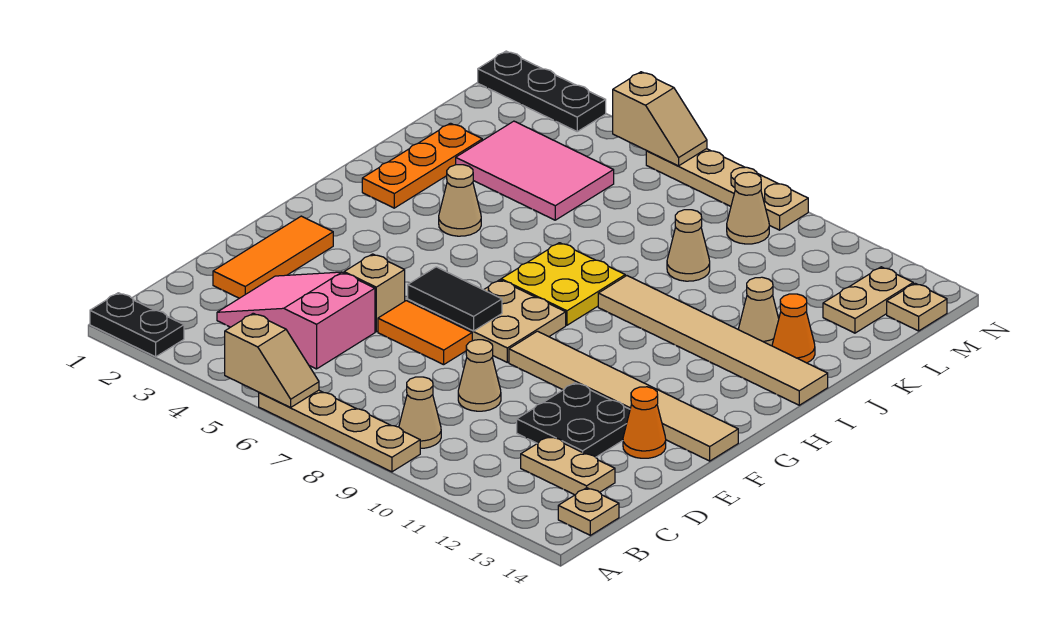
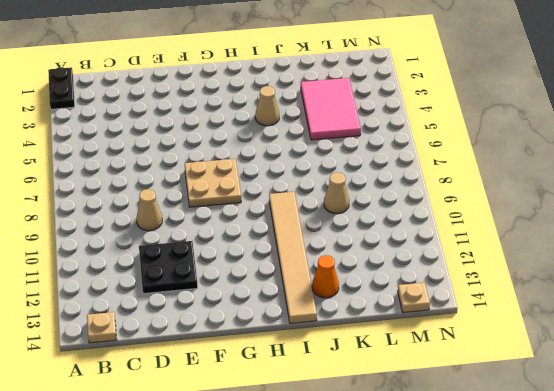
none -> tan plate A6:A9 level 1
none -> tan cone B9 level 1
none -> pink slope C3:D5 level 1 top 5
none -> tan plate C12:C13 level 1

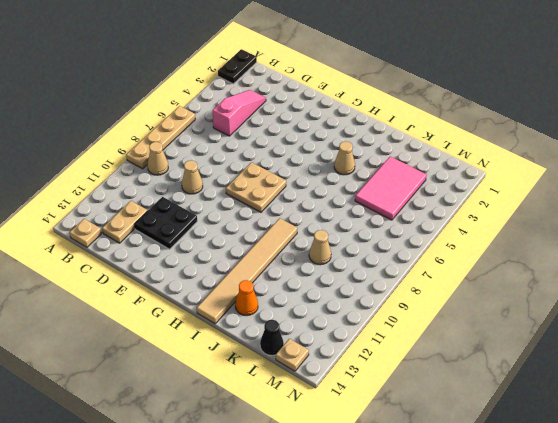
pink slope C3:C5 level 1 top 5 -> pink slope C3:D5 level 1 top 5
black cone L14 level 1 -> none
none -> orange tile D2:F2 level 1
none -> tan brick E5 level 1
none -> orange tile E6:E7 level 1
none -> orange cone E13 level 1

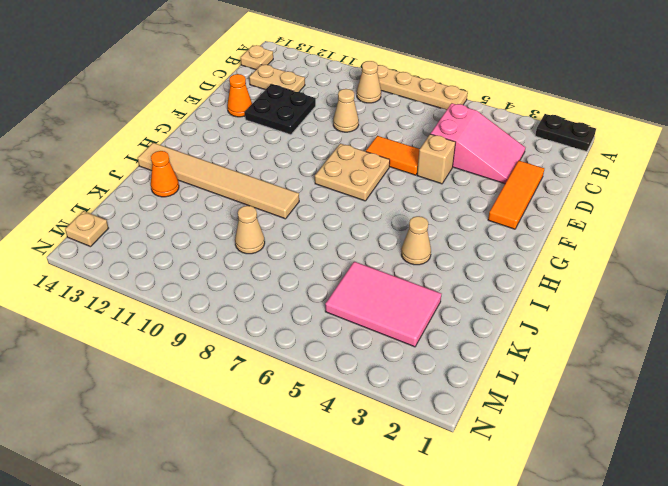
none -> tan tile F9:F14 level 1
none -> yellow plate H7:I8 level 1
none -> orange plate I2:K2 level 1
none -> tan cone J12 level 1

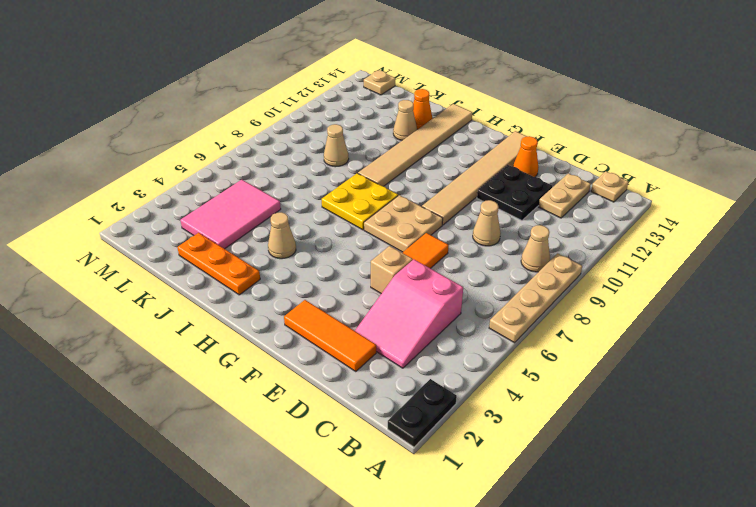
none -> tan plate L13:M13 level 1
none -> tan cone M9 level 1
none -> black plate N1:N3 level 1
none -> tan plate N6:N9 level 1

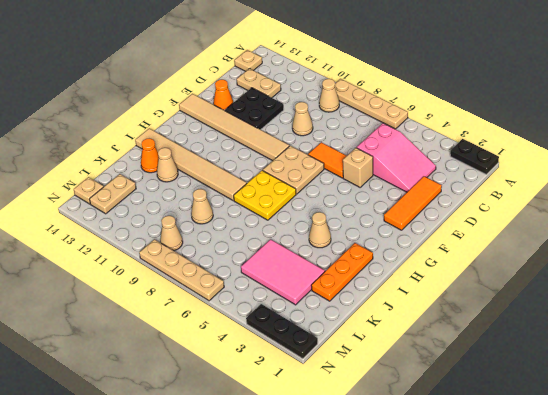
none -> tan slope A5:A6 level 2 top 5
none -> black tile F6:F7 level 2
none -> tan slope N5:N6 level 2 top 5

